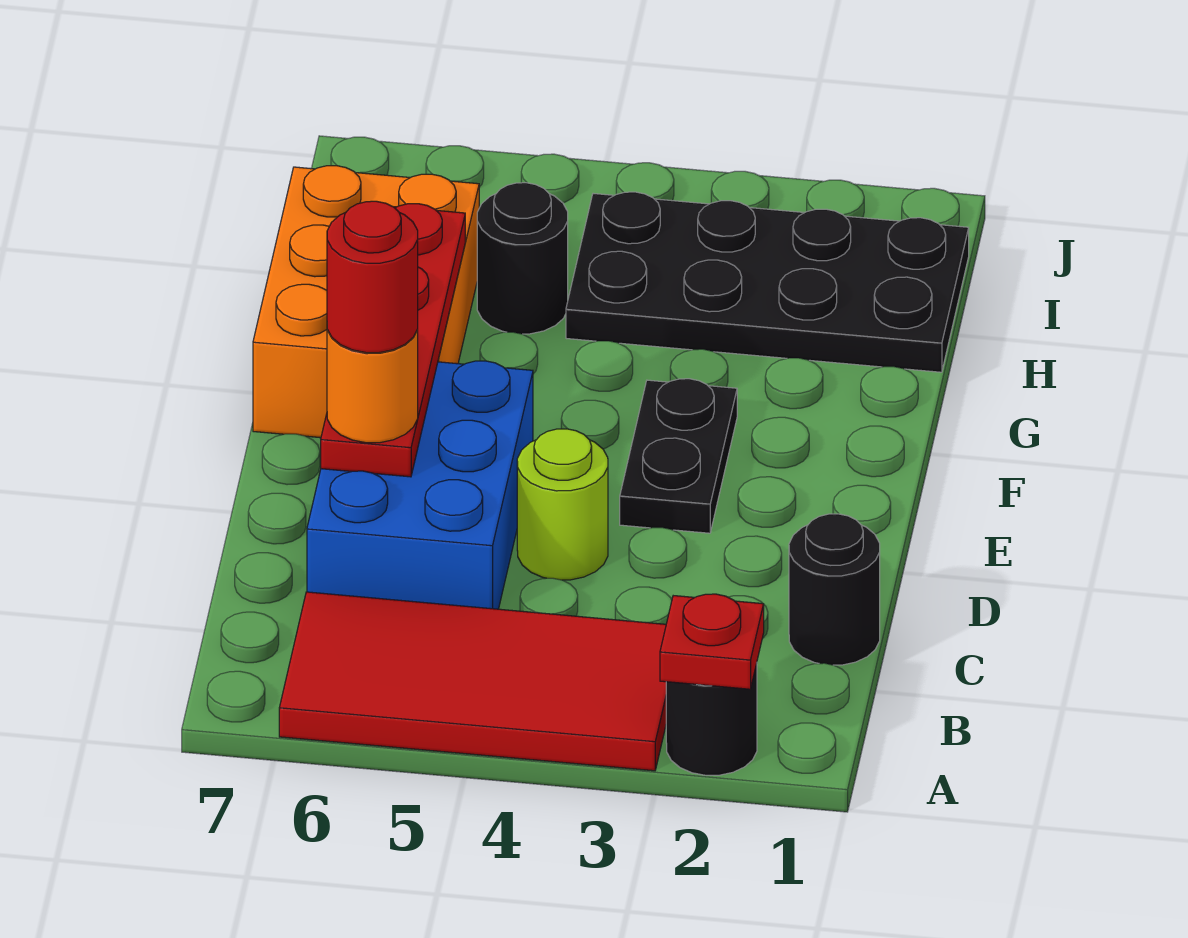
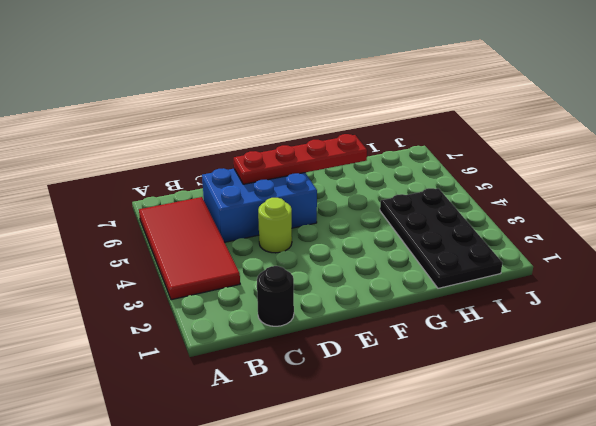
none -> black round brick A2 level 1
none -> black plate E3:F3 level 1
none -> orange brick F6:H7 level 1

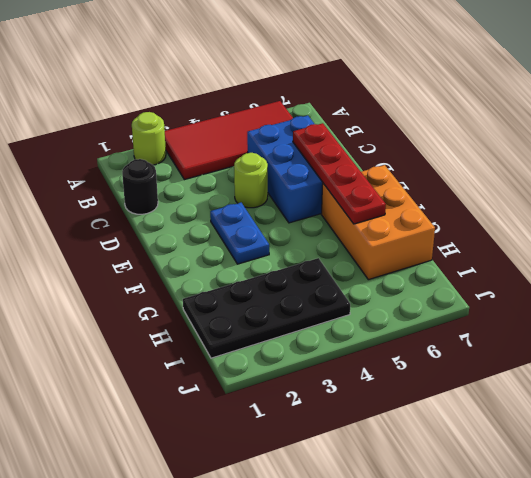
lime round brick A2 level 1 -> black round brick A2 level 1
blue plate E3:F3 level 1 -> black plate E3:F3 level 1
none -> black round brick H5 level 1
none -> red plate A2 level 2
none -> orange round brick D6 level 3

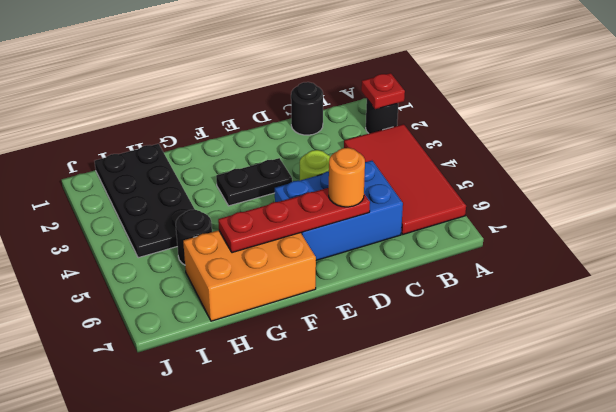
none -> red round brick D6 level 4

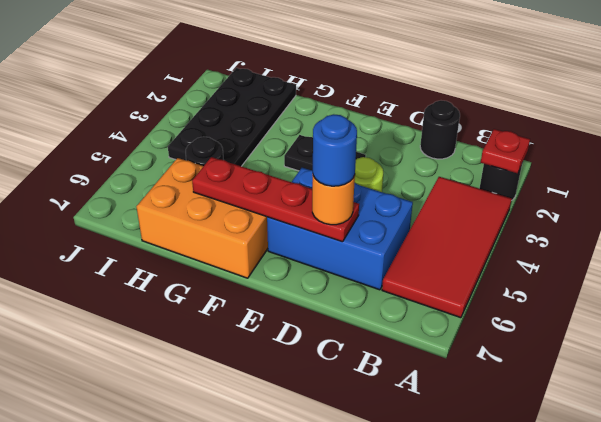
blue round brick D6 level 4 -> red round brick D6 level 4

